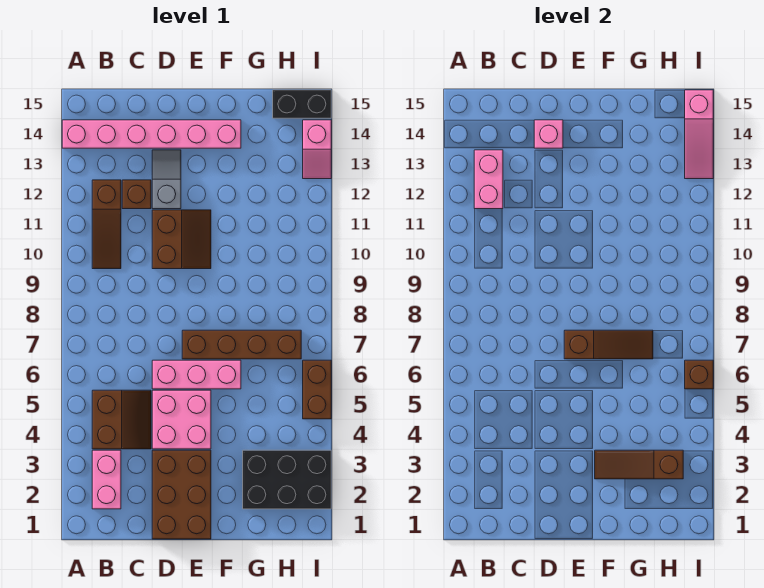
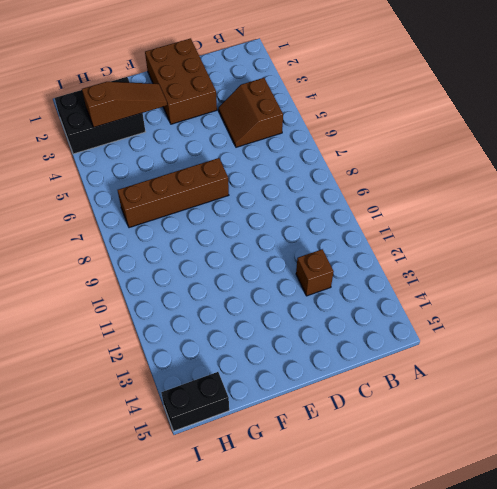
none -> pink brick A14:F14 level 1
none -> pink brick B2:B3 level 1
none -> brown slope B10:B12 level 1 top 12

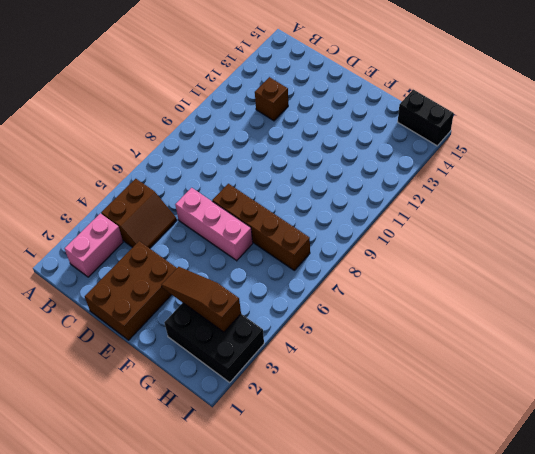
none -> pink brick A14:F14 level 1
none -> brown slope B10:B12 level 1 top 12
none -> pink brick D4:E5 level 1

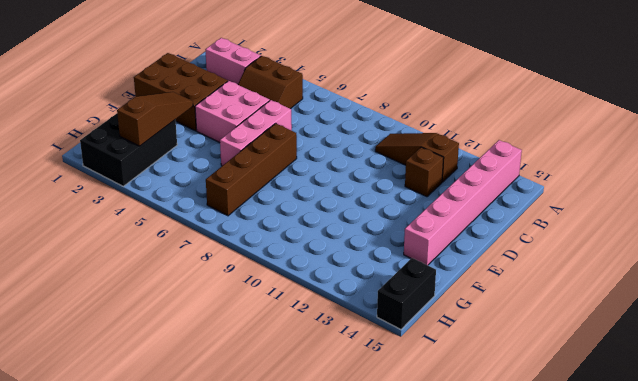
none -> brown slope D10:E11 level 1 top D
none -> grey slope D12:D13 level 1 top 12
none -> brown brick I5:I6 level 1

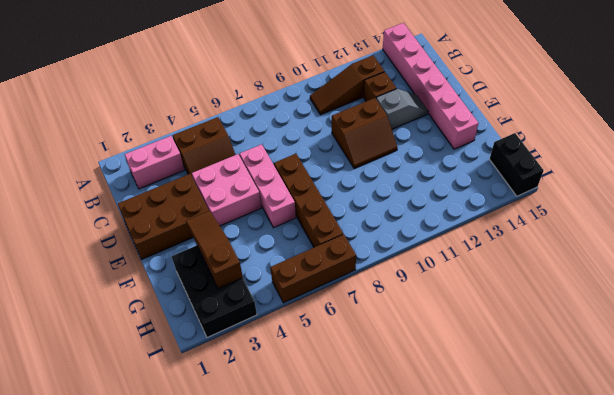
brown brick I5:I7 level 1 -> brown brick I5:I6 level 1
none -> pink slope I13:I14 level 1 top 14
none -> pink brick B12:B13 level 2
none -> pink brick D14 level 2

